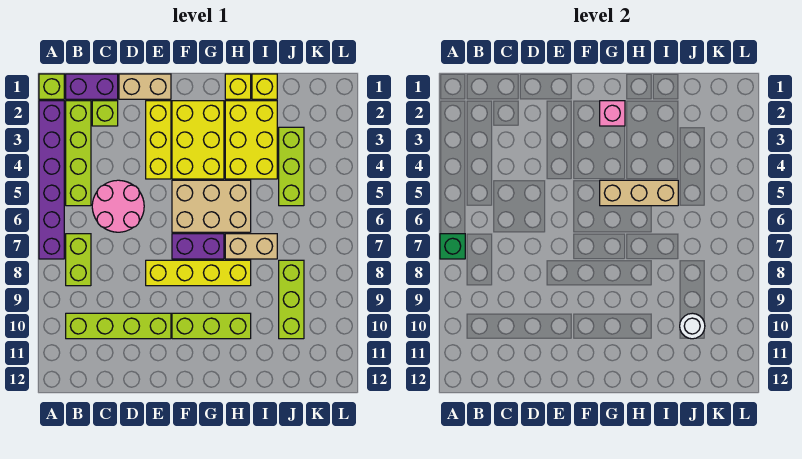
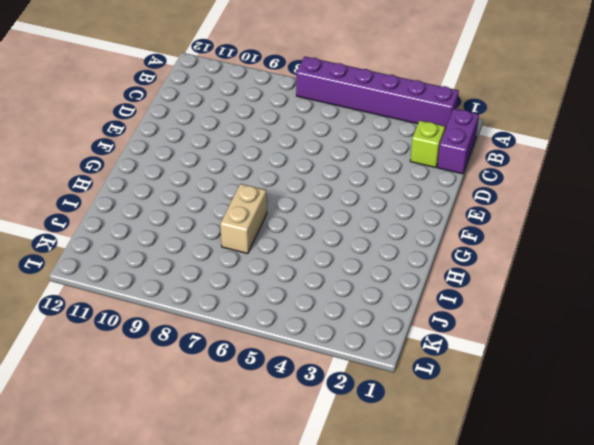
none -> lime brick A1 level 1
none -> lime brick B2:B5 level 1
none -> lime brick B7:B8 level 1

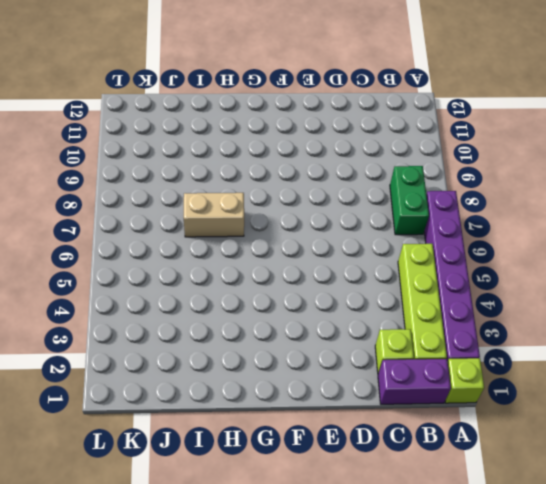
green brick B7:B8 level 1 -> lime brick B7:B8 level 1
none -> lime brick B10:E10 level 1
none -> pink round brick C5:D6 level 1
none -> tan brick D1:E1 level 1

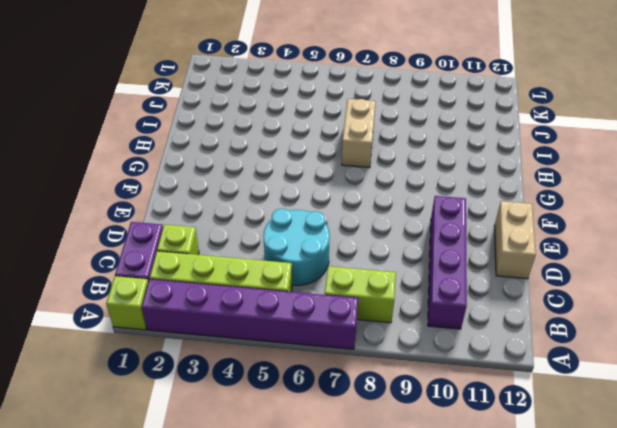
purple brick B10:E10 level 1 -> lime brick B10:E10 level 1
cyan round brick C5:D6 level 1 -> pink round brick C5:D6 level 1
tan brick D12:E12 level 1 -> tan brick D1:E1 level 1
none -> yellow brick E2:E4 level 1
none -> yellow brick E8:H8 level 1
none -> yellow brick F2:G4 level 1

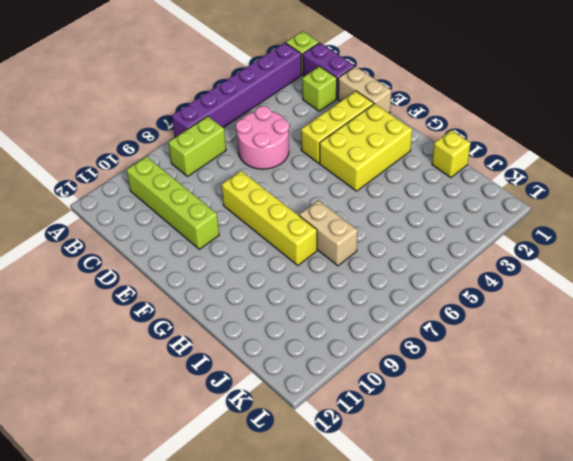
none -> lime brick B2:B5 level 1
none -> tan brick F5:H6 level 1
none -> purple brick F7:G7 level 1

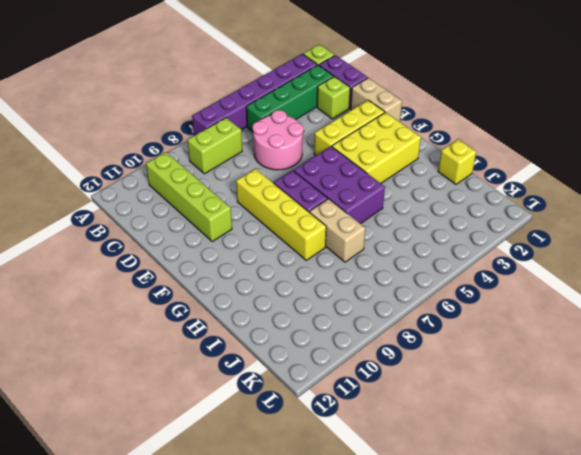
green brick B2:B5 level 1 -> lime brick B2:B5 level 1
purple brick F5:H6 level 1 -> tan brick F5:H6 level 1
none -> lime brick F10:H10 level 1
none -> yellow brick H1 level 1
none -> yellow brick H2:I4 level 1

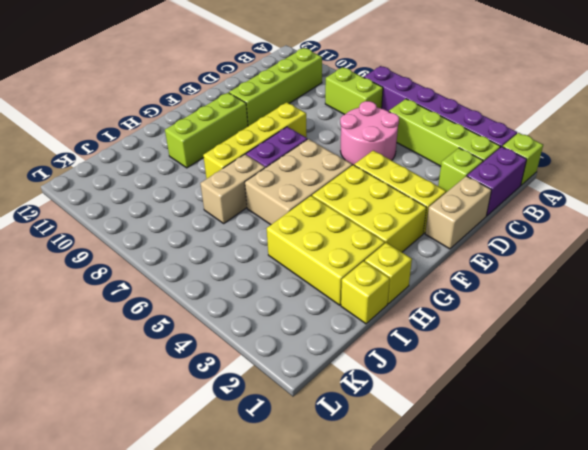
none -> lime brick J3:J5 level 1
none -> lime brick J8:J10 level 1
none -> green brick A7 level 2

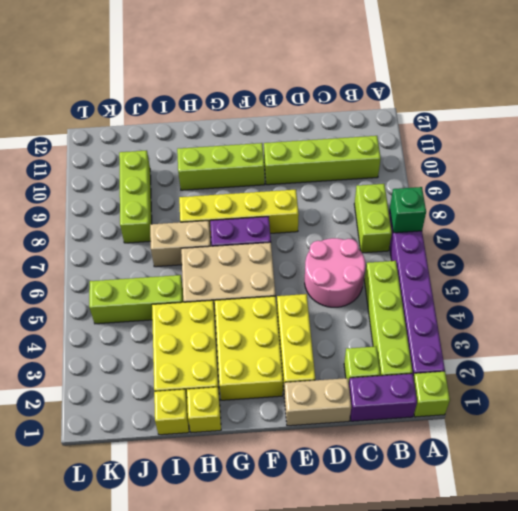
lime brick I5:K5 level 1 -> lime brick J3:J5 level 1
none -> pink brick G2 level 2
none -> tan brick G5:I5 level 2
none -> white round brick J10 level 2

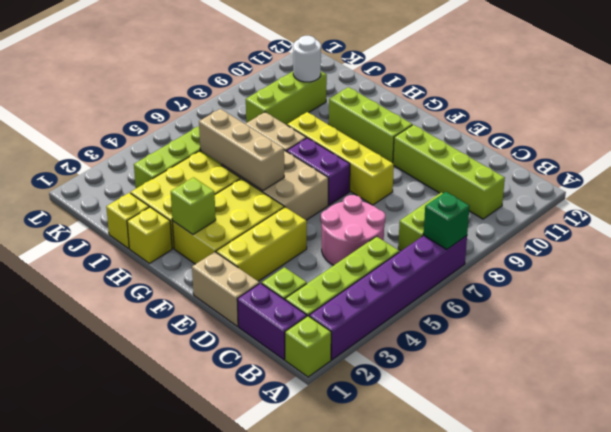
lime brick G2 level 2 -> pink brick G2 level 2

